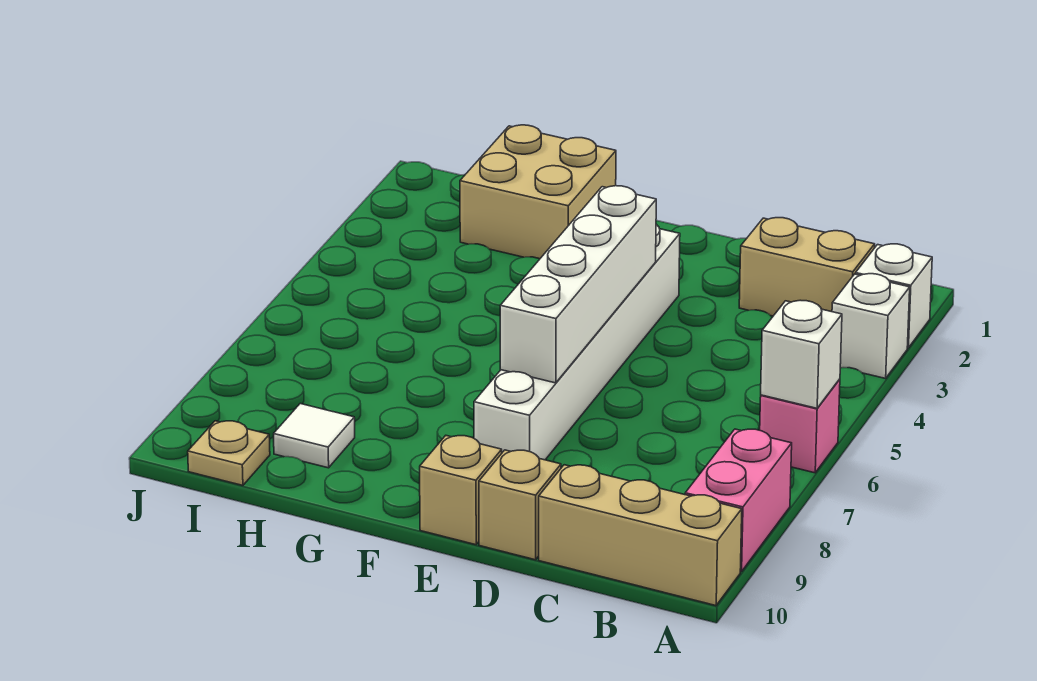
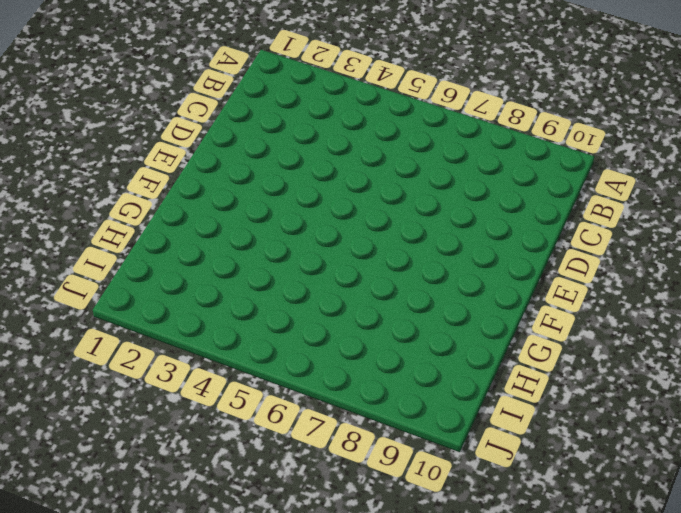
none -> white brick A2 level 1
none -> white brick A3 level 1
none -> pink brick A6 level 1

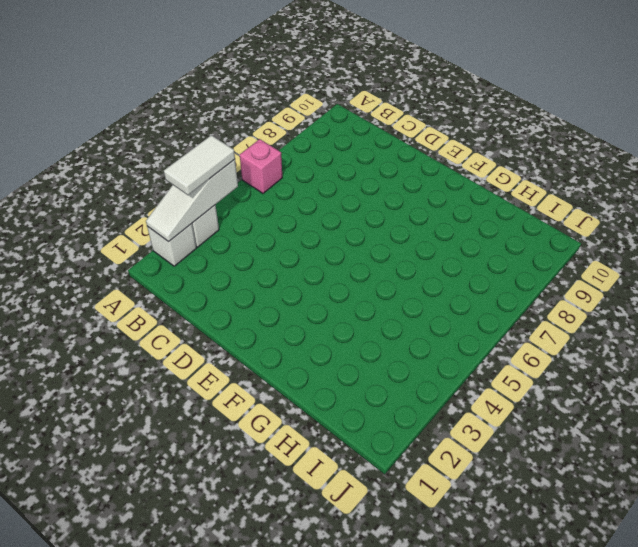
white slope A2:A4 level 2 top 4 -> none
white tile A3:A4 level 3 -> none
none -> pink brick A8:A9 level 1
none -> tan brick A10:C10 level 1
none -> tan brick B2:C2 level 1

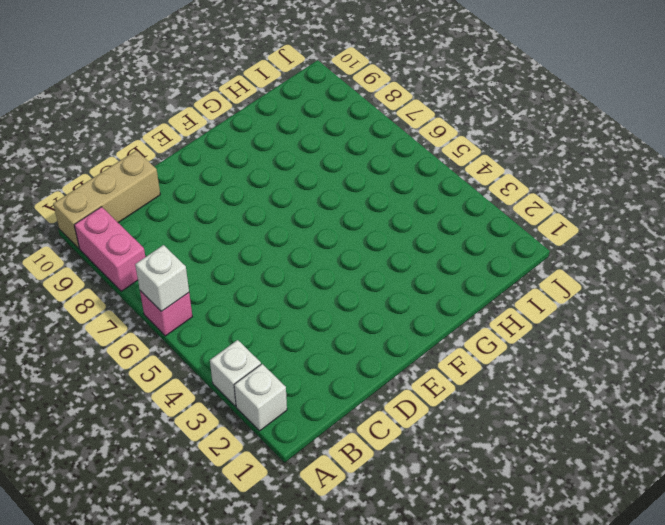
none -> tan brick B2:C2 level 1
none -> tan brick D10 level 1
none -> white brick E3:E8 level 1

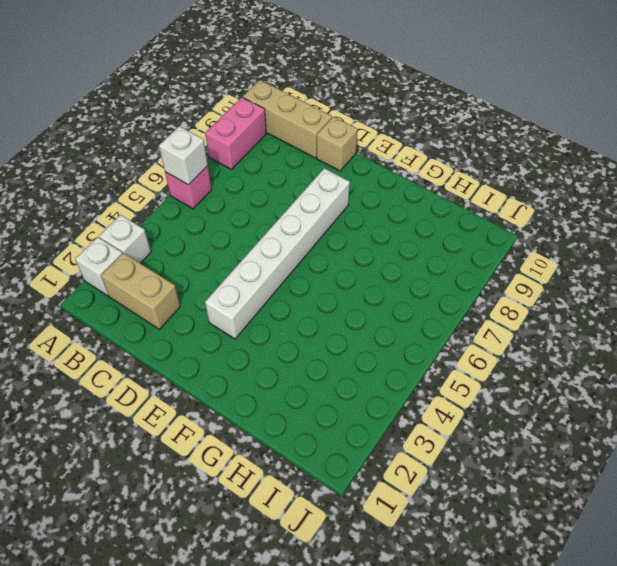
none -> tan brick E10 level 1
none -> tan brick G1:H2 level 1
none -> white tile H9 level 1

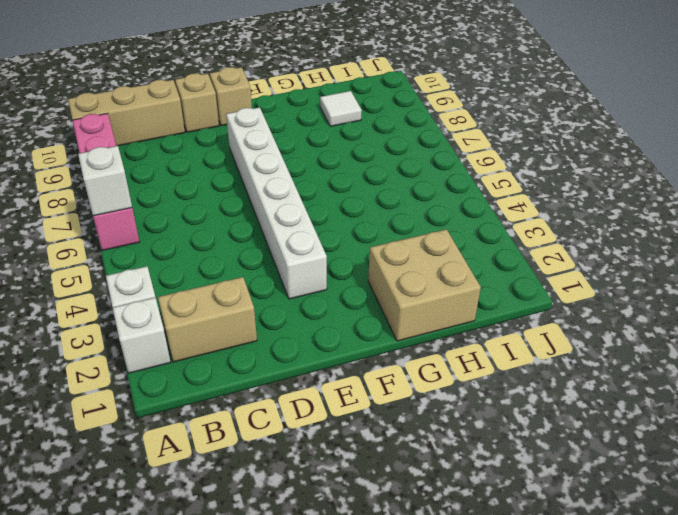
none -> tan plate I10 level 1
none -> white brick E4:E7 level 2

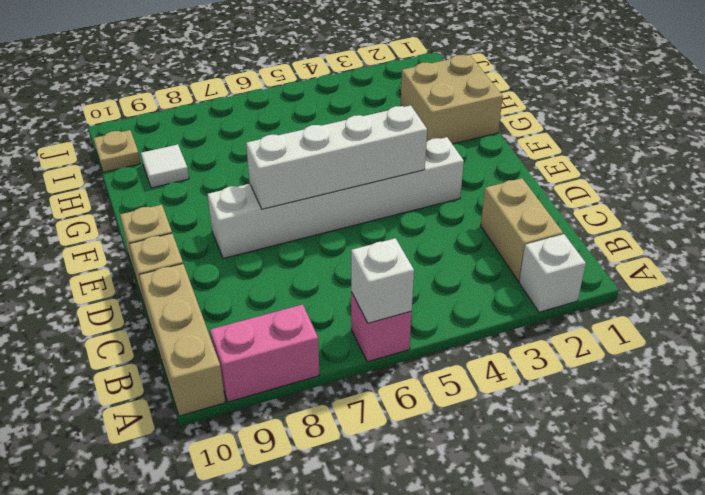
none -> white brick A3 level 1

